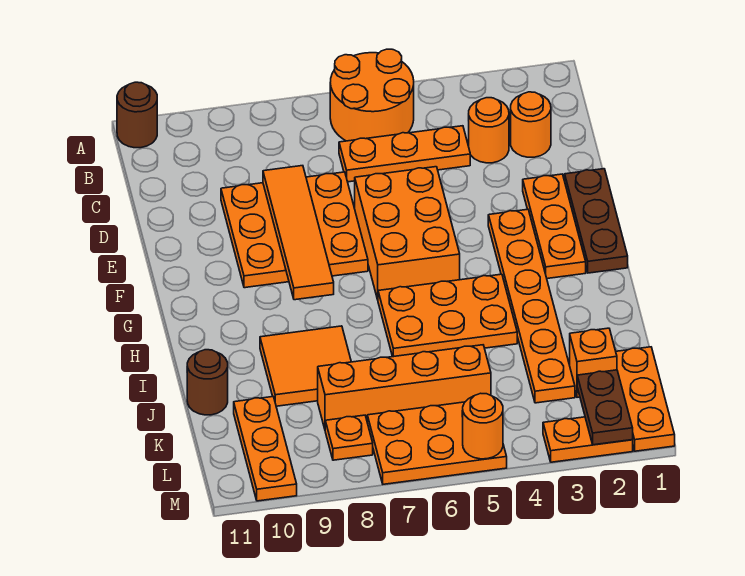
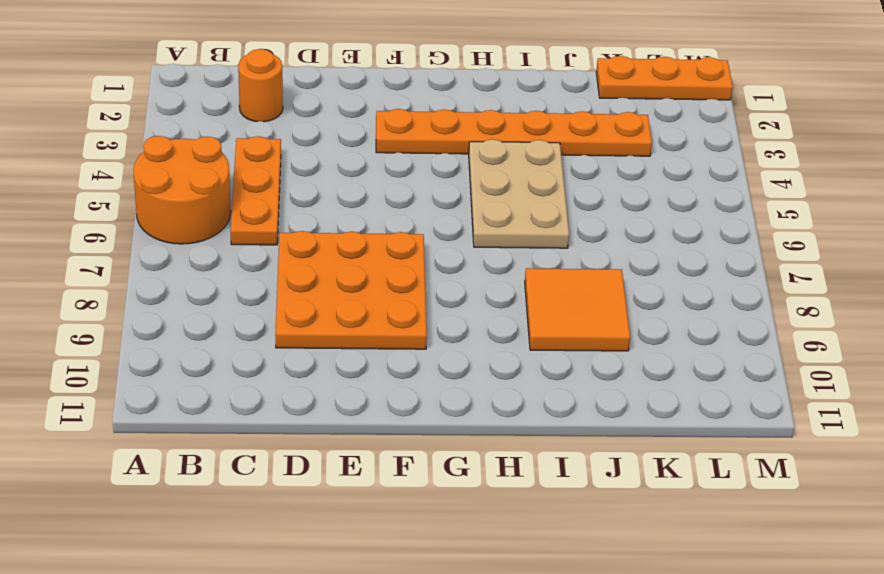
tan plate H4:I6 level 1 -> orange plate H4:I6 level 1
none -> brown round brick A11 level 1
none -> orange round brick C3 level 1
none -> brown plate E1:G1 level 1

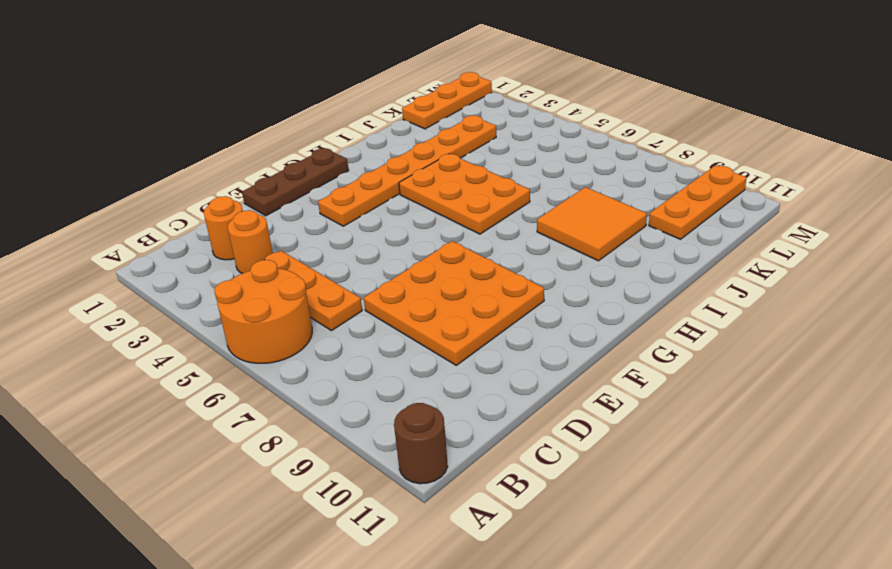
none -> orange plate E2:G2 level 1
none -> orange brick E5:G6 level 1
none -> brown round brick J11 level 1

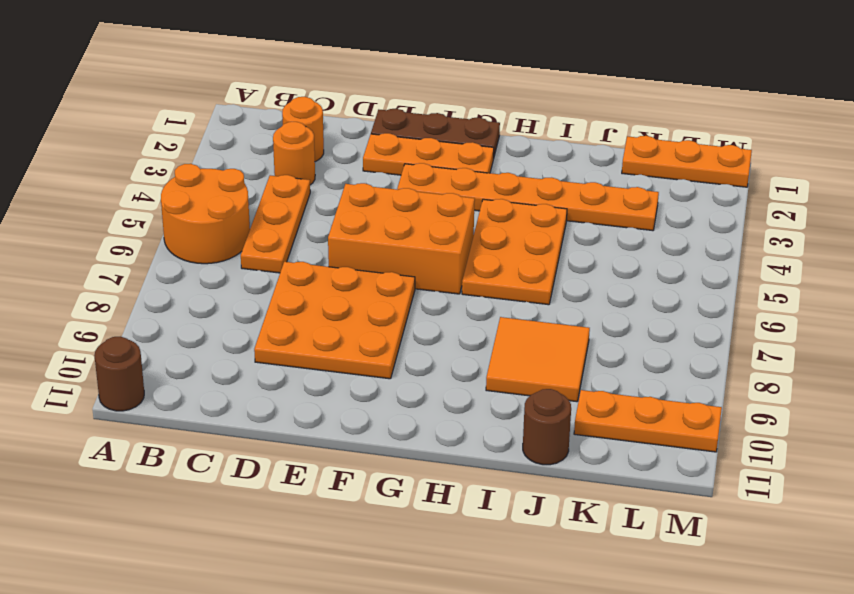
none -> orange brick K2 level 1
none -> orange brick K5:K8 level 1
none -> orange plate L5:M7 level 1

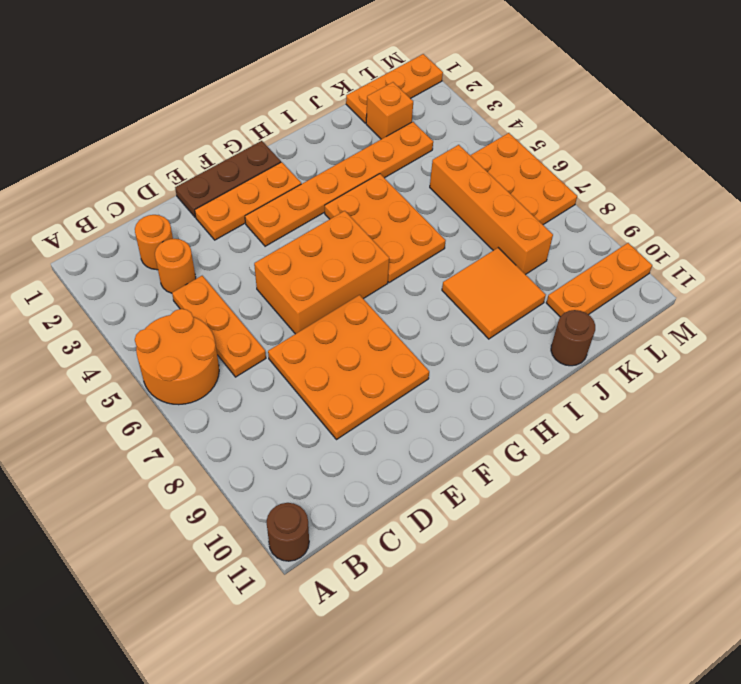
none -> orange plate L8 level 1
none -> orange plate M2:M3 level 1
none -> orange tile D8:G8 level 2

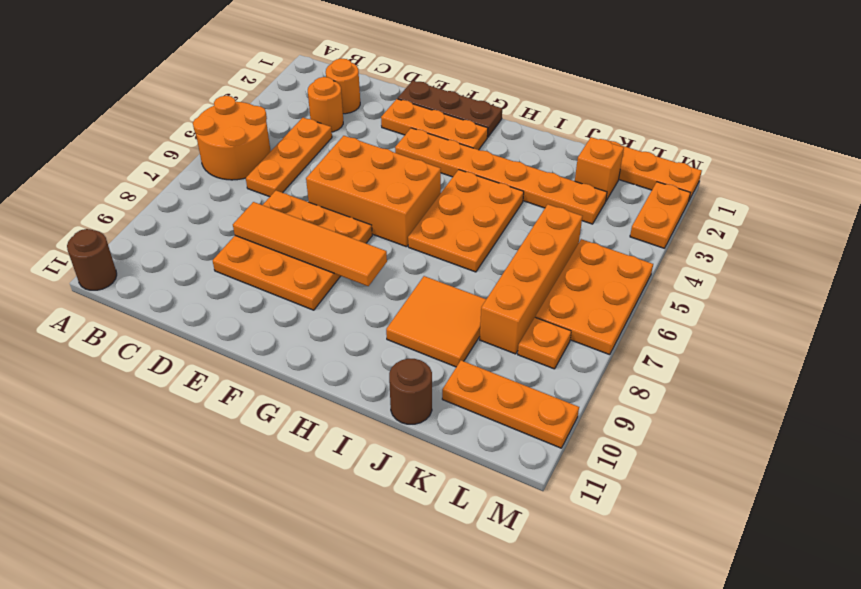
none -> brown plate L2:M2 level 2
none -> orange round brick M5 level 2

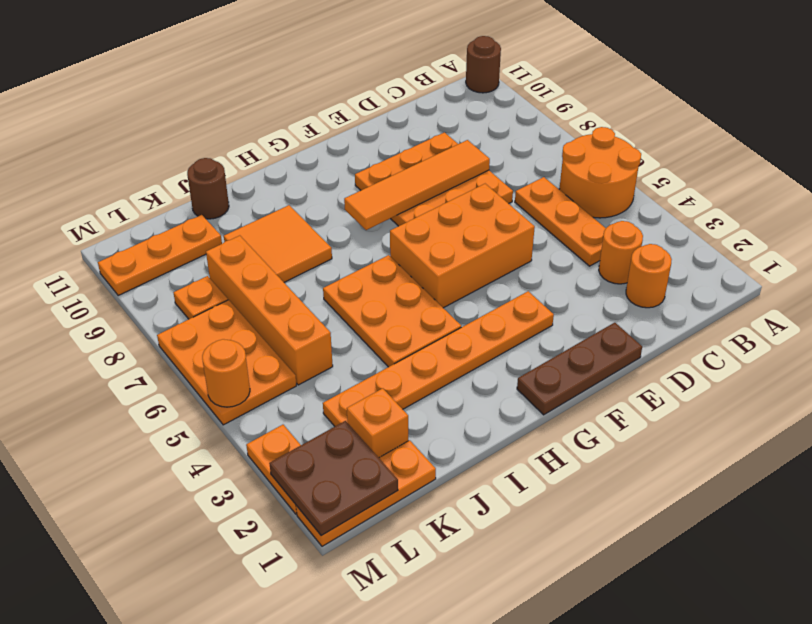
brown plate L1:M2 level 2 -> brown plate L2:M2 level 2
none -> orange plate E2:G2 level 1

